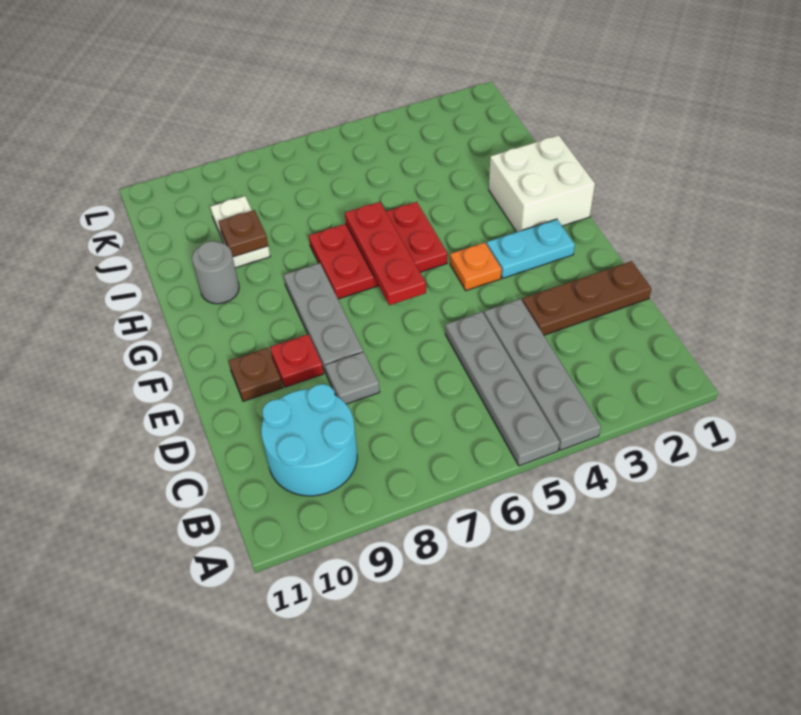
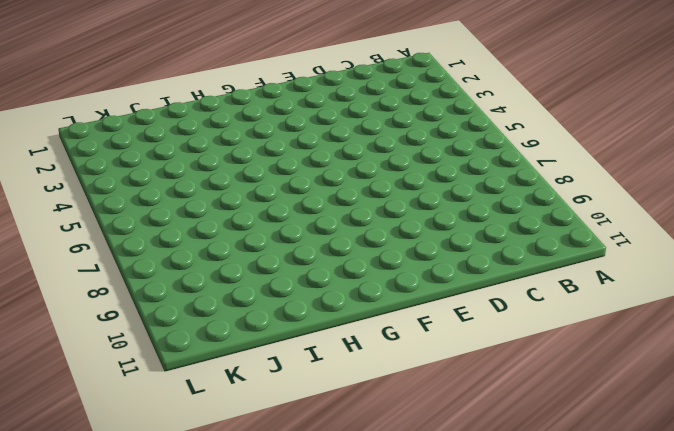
none -> grey plate A4:D4 level 1
none -> grey plate A5:D5 level 1
none -> cyan round brick B9:C10 level 1

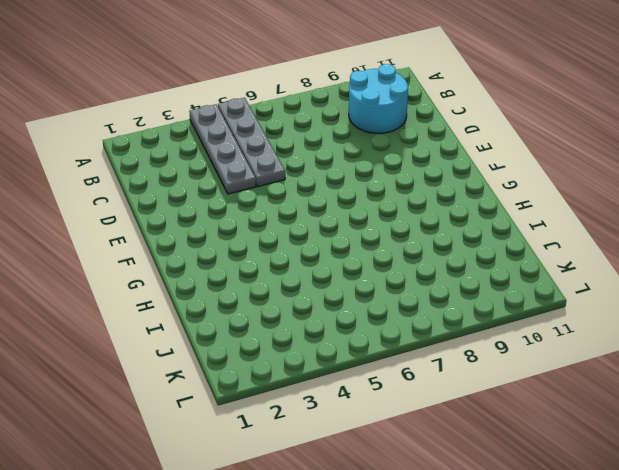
none -> brown plate D1:D3 level 1
none -> grey plate D8 level 1
none -> grey plate E8:G8 level 1

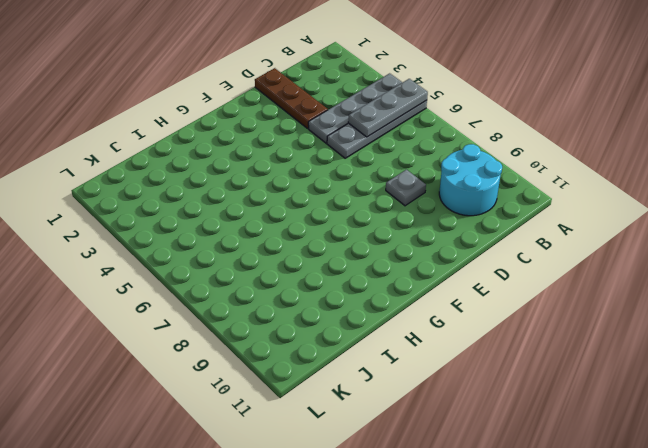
grey plate A5:C5 level 2 -> grey plate E8:G8 level 1
none -> red plate E9 level 1
none -> brown plate E10 level 1
none -> cyan plate F2:F3 level 1

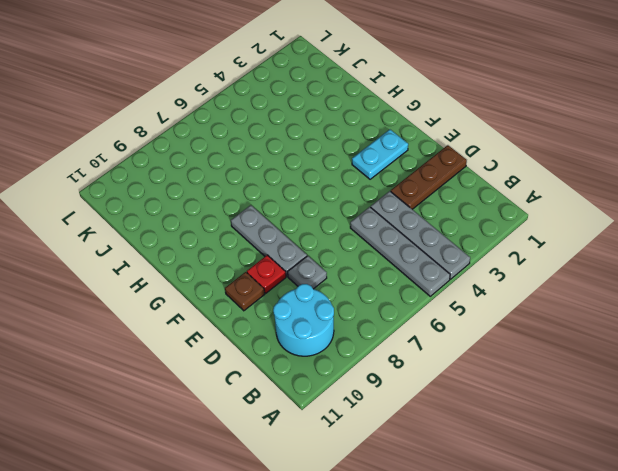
none -> orange plate F4 level 1
none -> white brick G1:H2 level 1
none -> red plate G5:H7 level 1

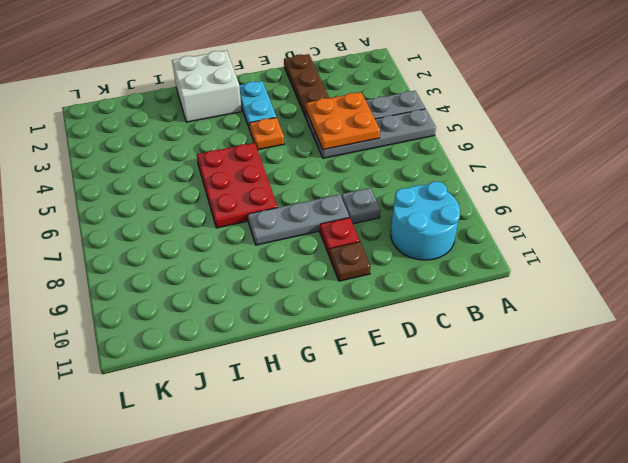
orange plate C4:D5 level 2 -> none
none -> grey round brick H10 level 1
none -> white plate I9:J9 level 1
none -> red plate F6:H6 level 2

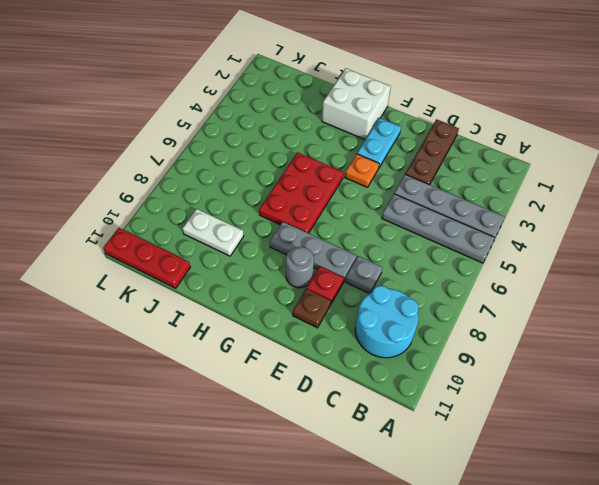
grey round brick F9 level 1 -> grey round brick H10 level 1
red plate J11:L11 level 1 -> red plate F6:H6 level 2
none -> brown plate I9 level 2

